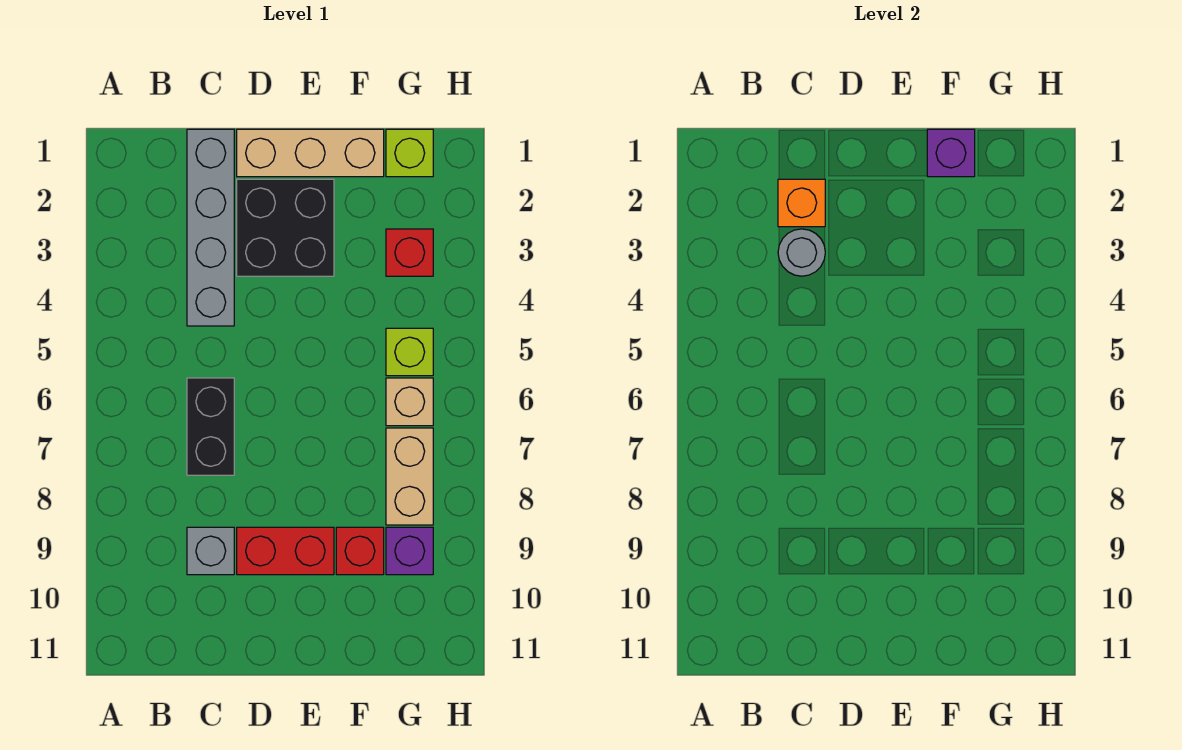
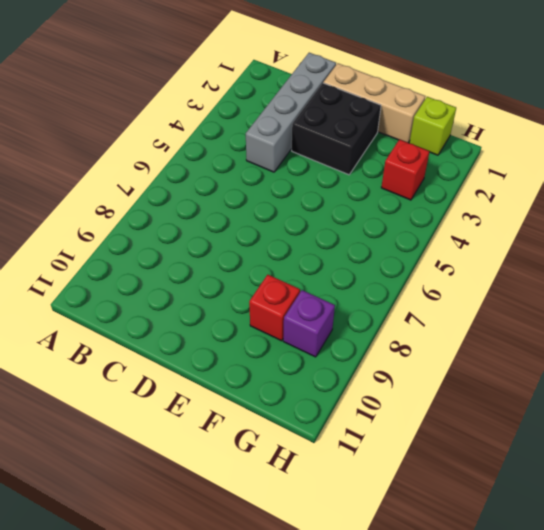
none -> black brick C6:C7 level 1
none -> grey brick C9 level 1
none -> red brick D9:E9 level 1

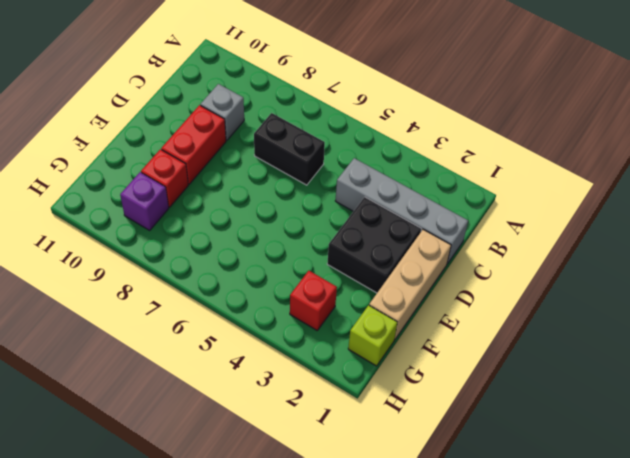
none -> lime brick G5 level 1
none -> tan brick G6 level 1
none -> tan brick G7:G8 level 1

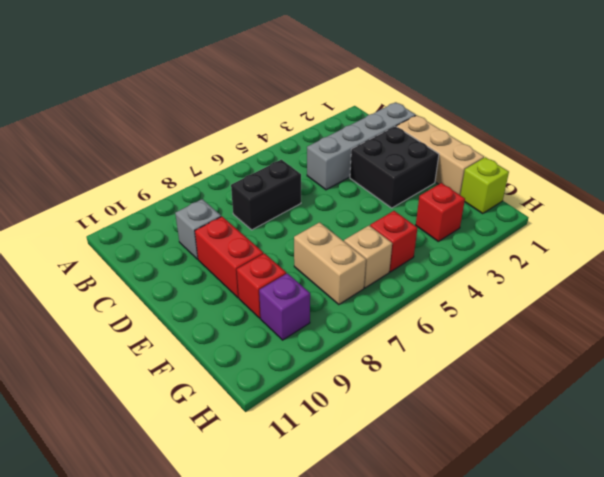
tan brick F7:G7 level 1 -> tan brick G7:G8 level 1
red brick G5 level 1 -> lime brick G5 level 1
none -> orange brick C2 level 2
none -> grey round brick C3 level 2
none -> purple brick F1 level 2

